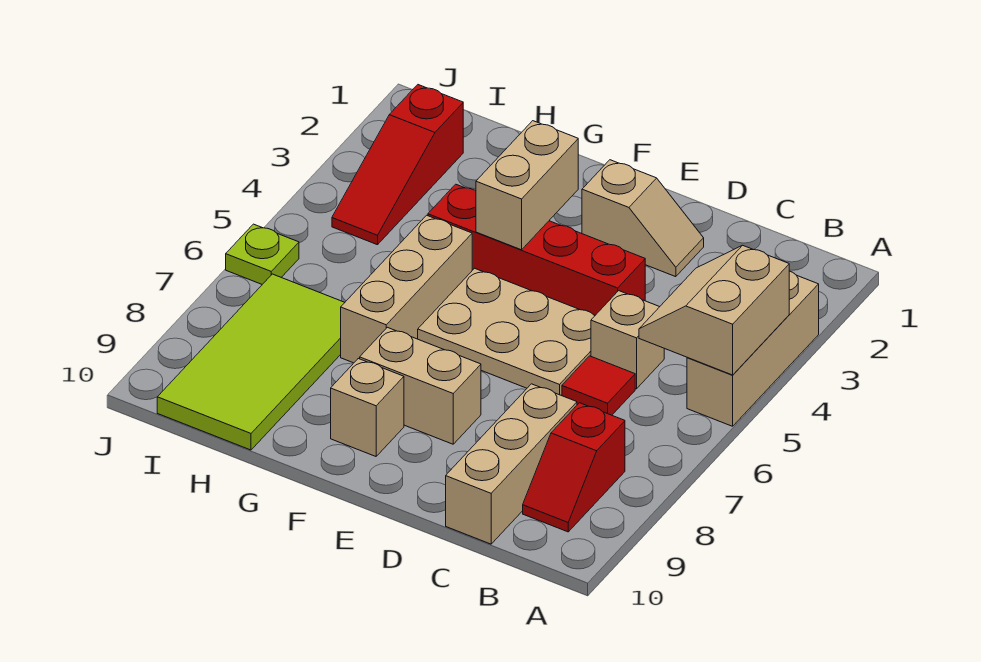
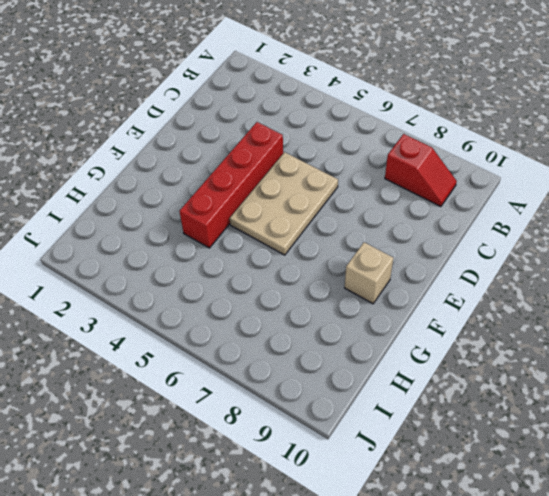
none -> tan brick A3:A5 level 1
none -> tan brick C5 level 1
none -> red tile C6 level 1

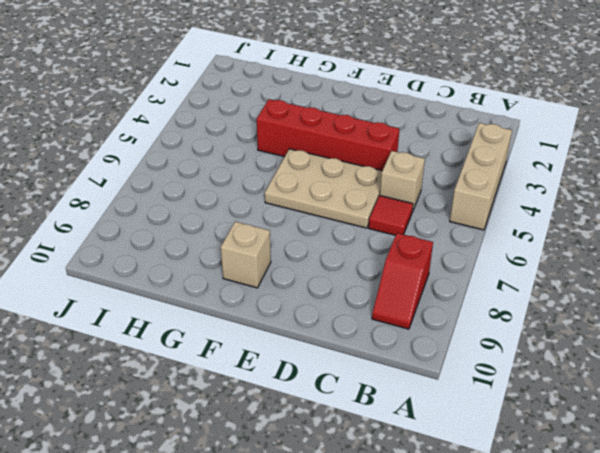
none -> tan brick C8:C10 level 1
none -> tan slope D2:E2 level 1 top E
none -> tan brick E8:F8 level 1

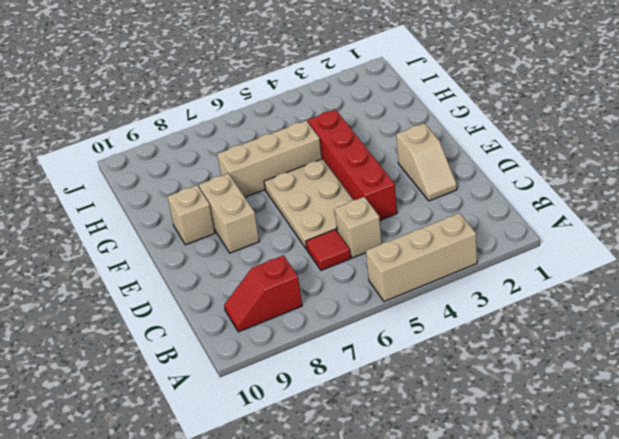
none -> tan brick C8:C10 level 1
none -> lime tile H7:I10 level 1
none -> red slope I2:I4 level 1 top 2

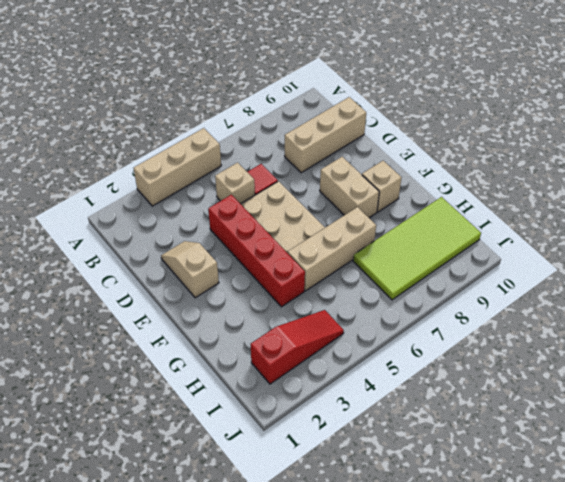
none -> red slope B8:B9 level 1 top 8
none -> lime plate J6 level 1
none -> tan slope A4:B5 level 2 top A

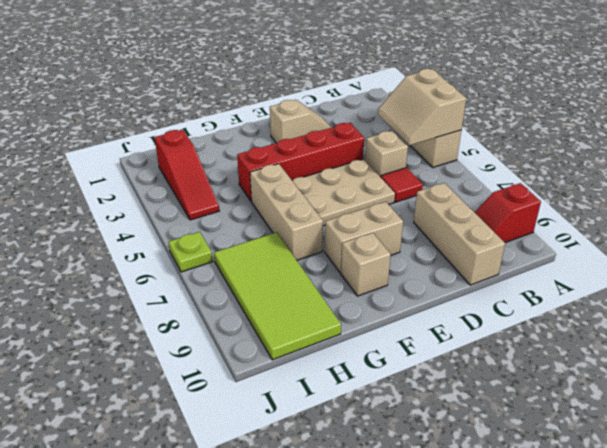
red slope A9:B9 level 1 top A -> red slope B8:B9 level 1 top 8
none -> tan brick F3:F4 level 2

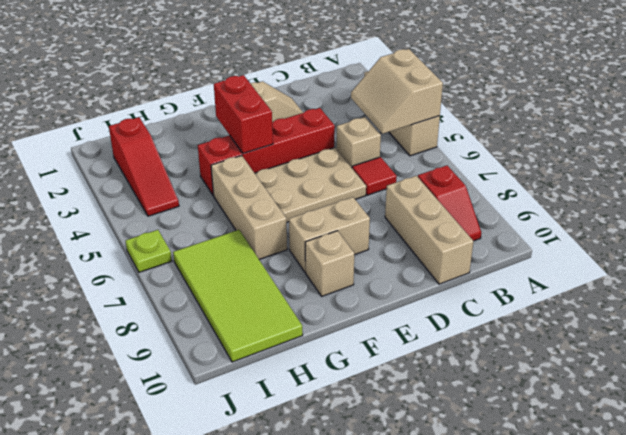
red brick F3:F4 level 2 -> tan brick F3:F4 level 2

